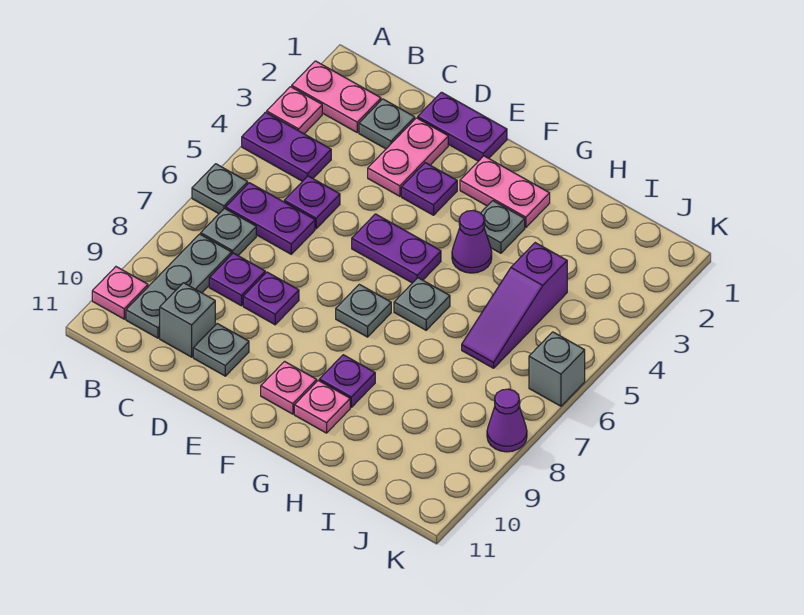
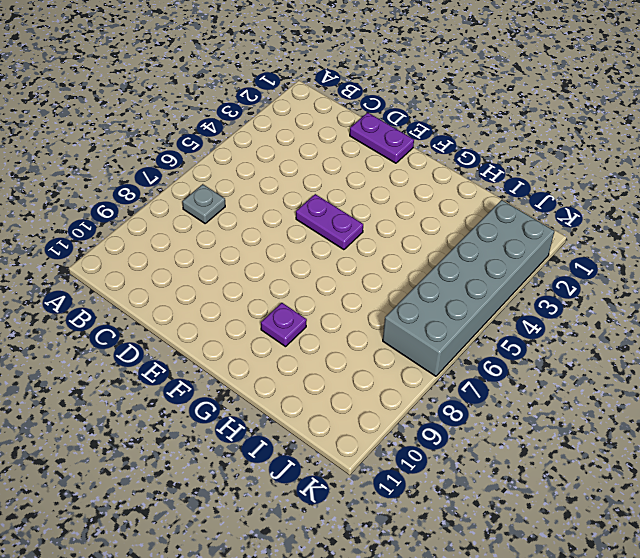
grey brick J2:K7 level 1 -> grey brick K6 level 1
none -> pink plate A2:B2 level 1
none -> pink plate A3 level 1
none -> purple plate A4:B4 level 1

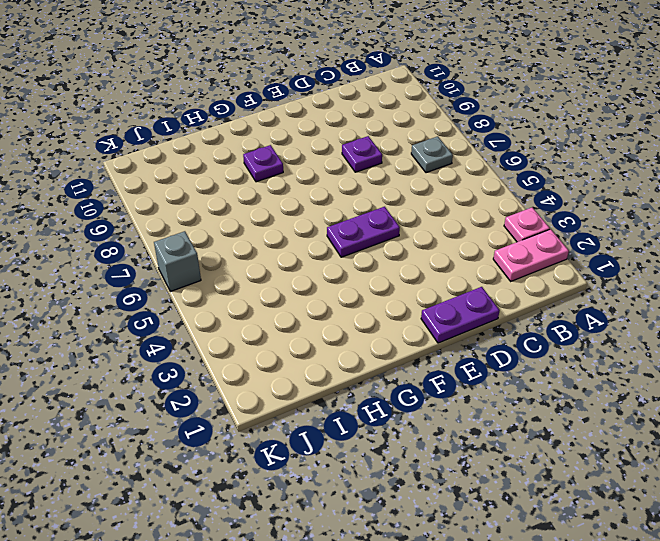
none -> purple plate A4:B4 level 1
none -> grey plate A6 level 1
none -> pink plate A10 level 1

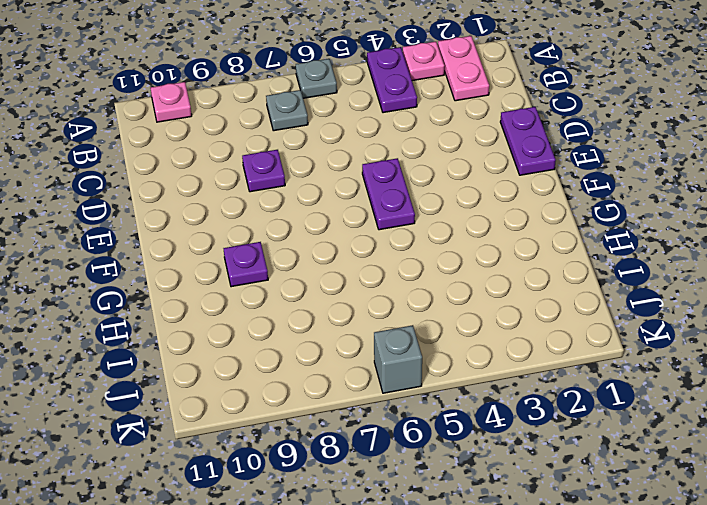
none -> purple plate B6:C6 level 1
none -> grey plate B8:B10 level 1
none -> grey plate C2 level 1

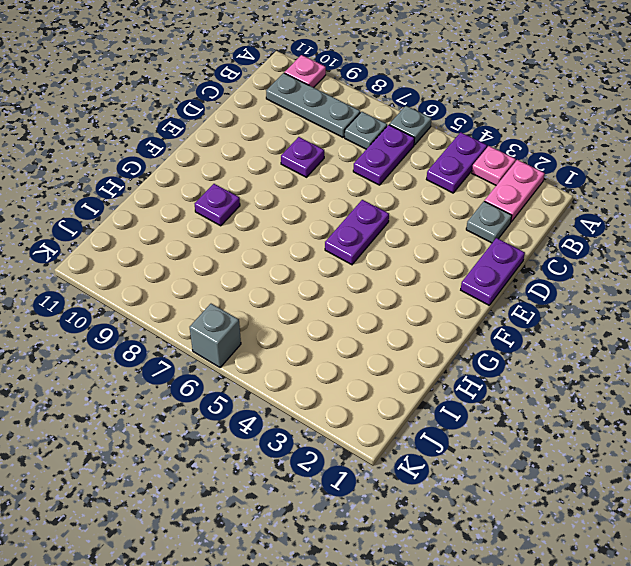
none -> purple plate C5 level 1
none -> purple plate C8 level 1
none -> grey brick C10 level 1

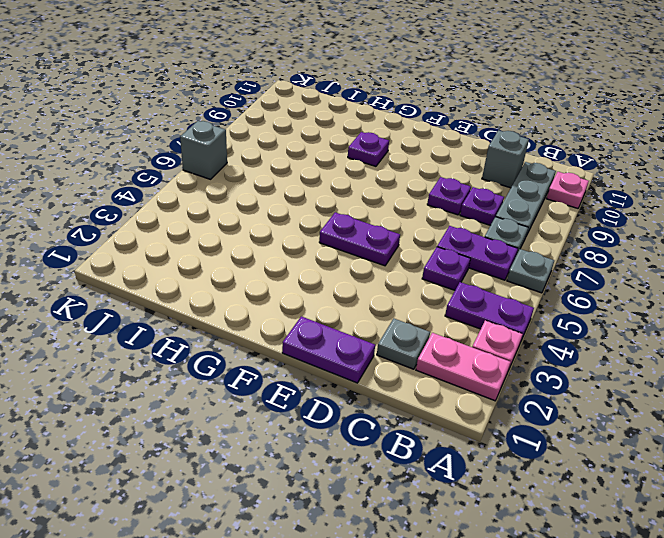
none -> pink plate D2:D3 level 1
none -> grey plate D10 level 1
none -> purple plate E3 level 1

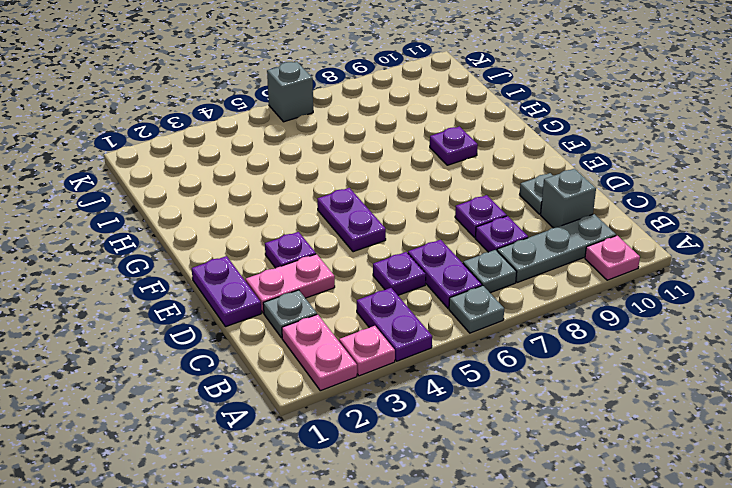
none -> pink plate F2:G2 level 1
none -> grey plate F7 level 1
none -> pink plate F10 level 1

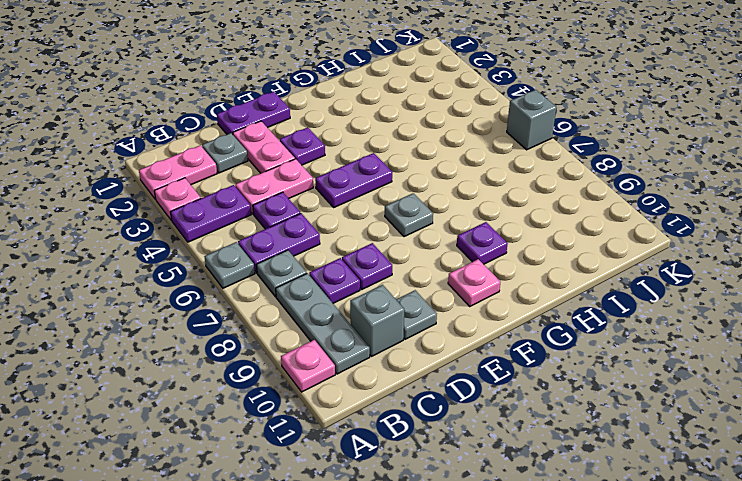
pink plate C4:D4 level 1 -> pink plate F2:G2 level 1
none -> grey plate G3 level 1
none -> purple cone G4 level 1
none -> grey plate G6 level 1

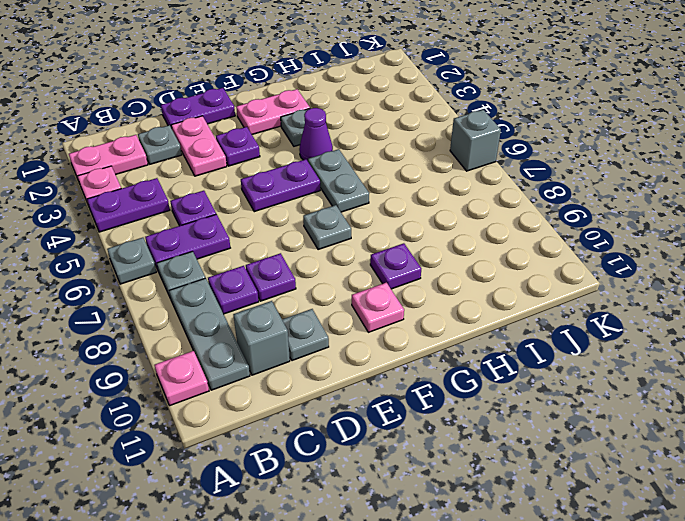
grey plate G5:G6 level 1 -> grey plate G6 level 1
none -> pink plate G10 level 1
none -> purple slope I4:I6 level 1 top 4
none -> purple cone K8 level 1

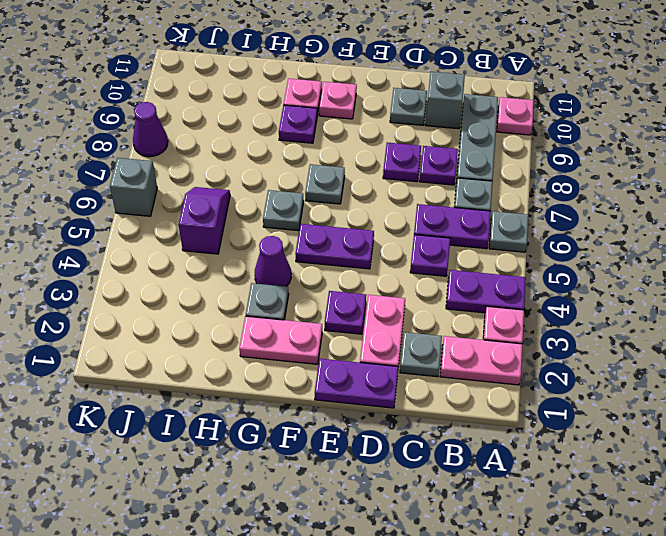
purple slope I5:I6 level 1 top 5 -> purple slope I4:I6 level 1 top 4

